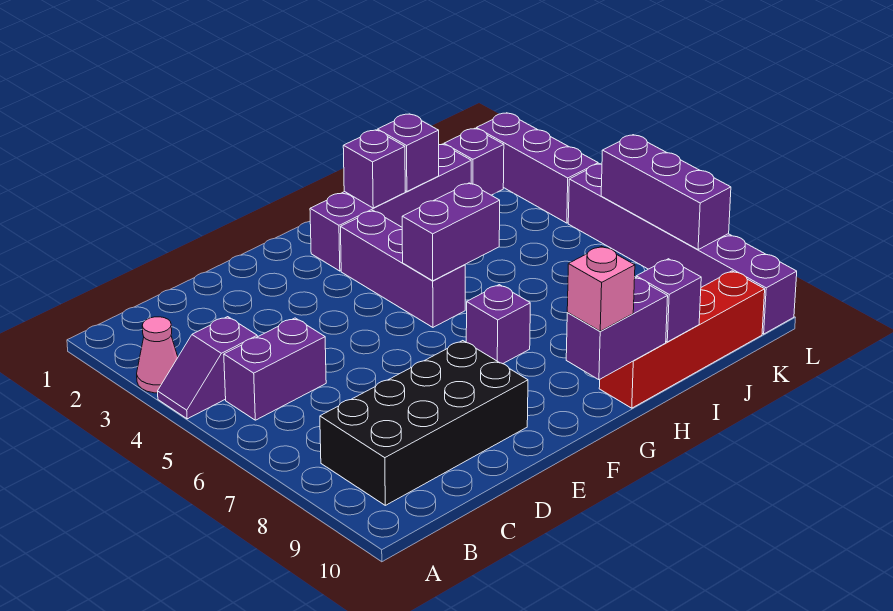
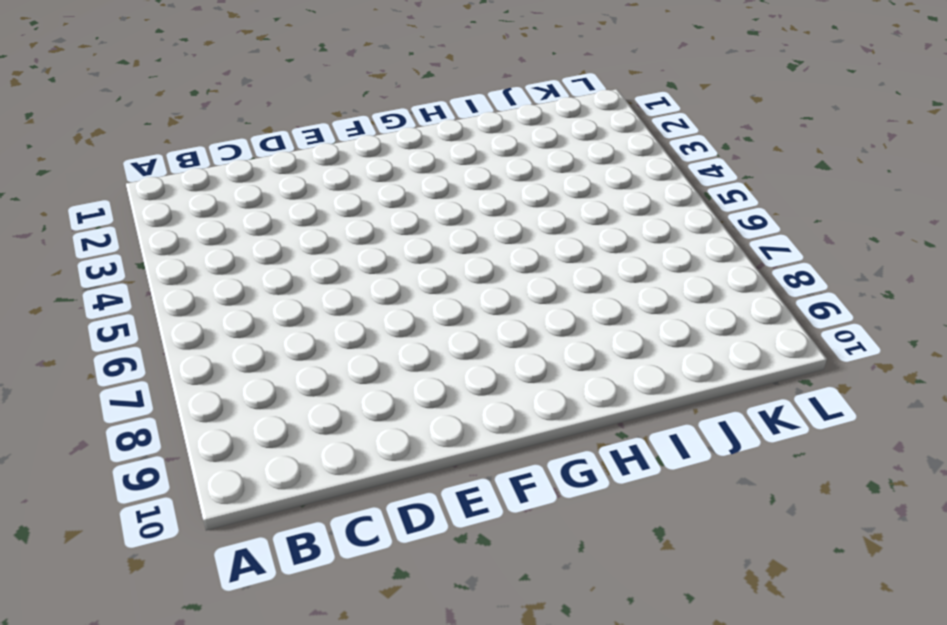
none -> pink cone A3 level 1
none -> purple slope A4:B4 level 1 top B
none -> purple brick B5:C5 level 1

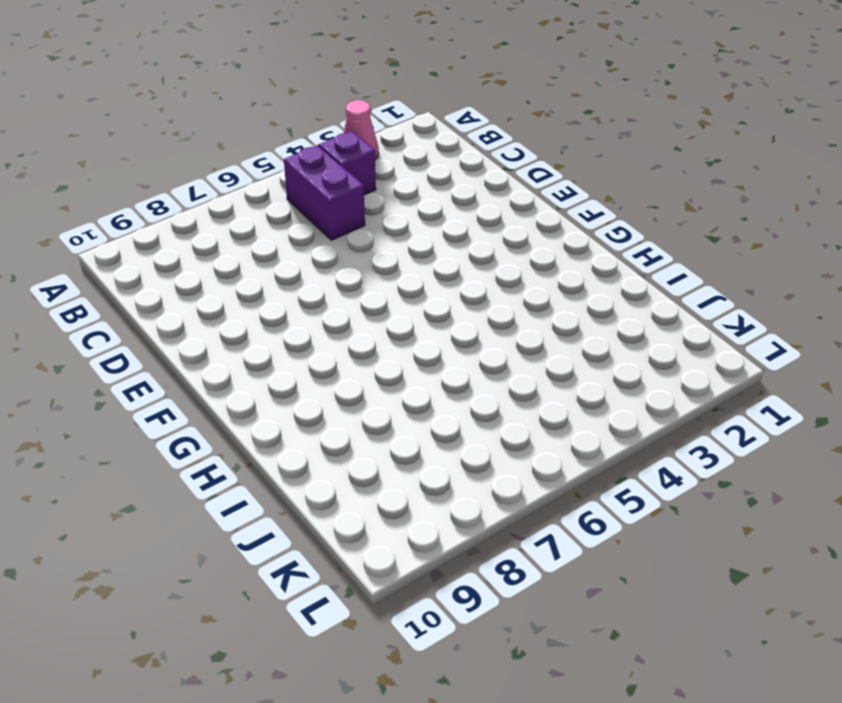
none -> black brick B8:E9 level 1
none -> purple brick G2:J2 level 1
none -> purple brick G3:G5 level 1

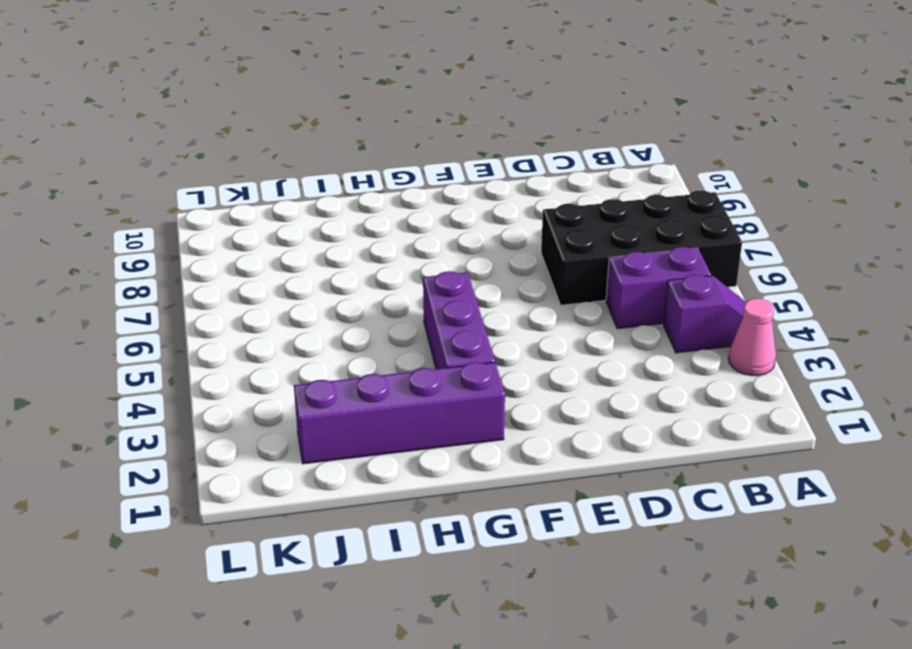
black brick A6:D7 level 1 -> black brick B8:E9 level 1
none -> purple brick G7 level 1
none -> red brick H10:K10 level 1
none -> purple brick K2 level 1

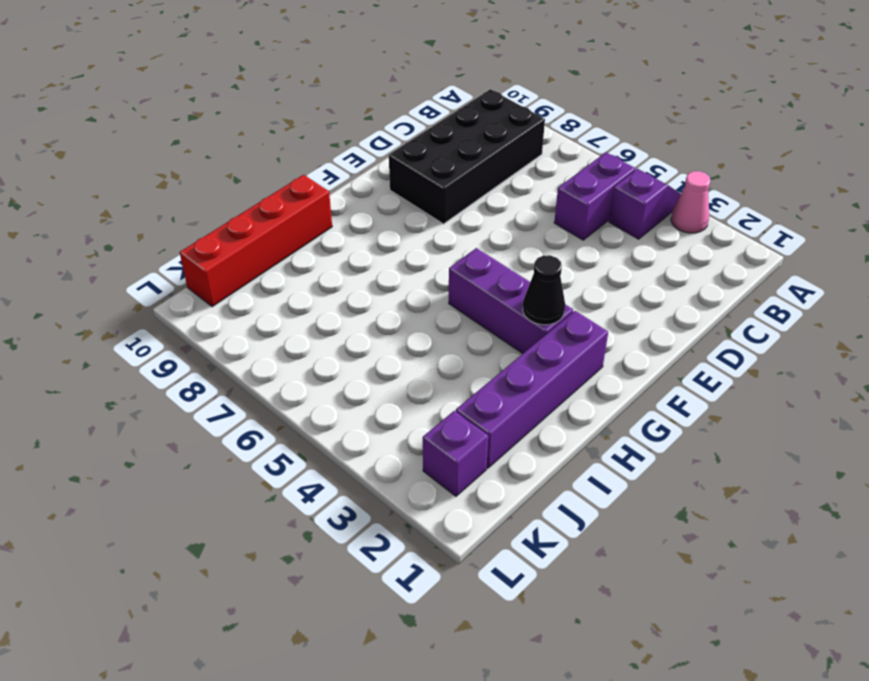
black cone G3 level 2 -> none
none -> purple brick G7 level 1
none -> purple brick L2:L4 level 1
none -> purple brick L5:L10 level 1

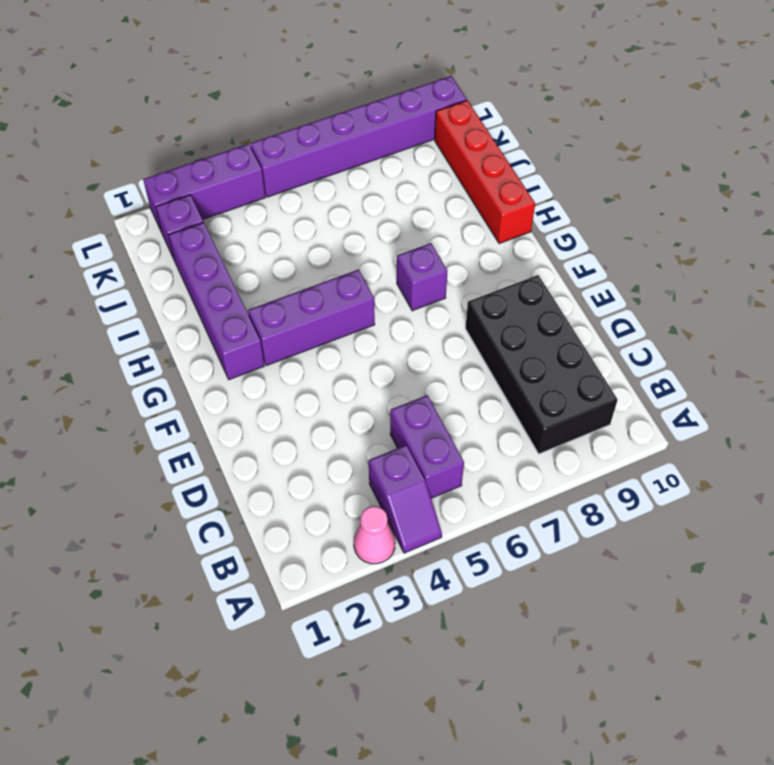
none -> purple brick G5:H5 level 2
none -> purple brick G10:H10 level 2
none -> purple brick H2 level 2

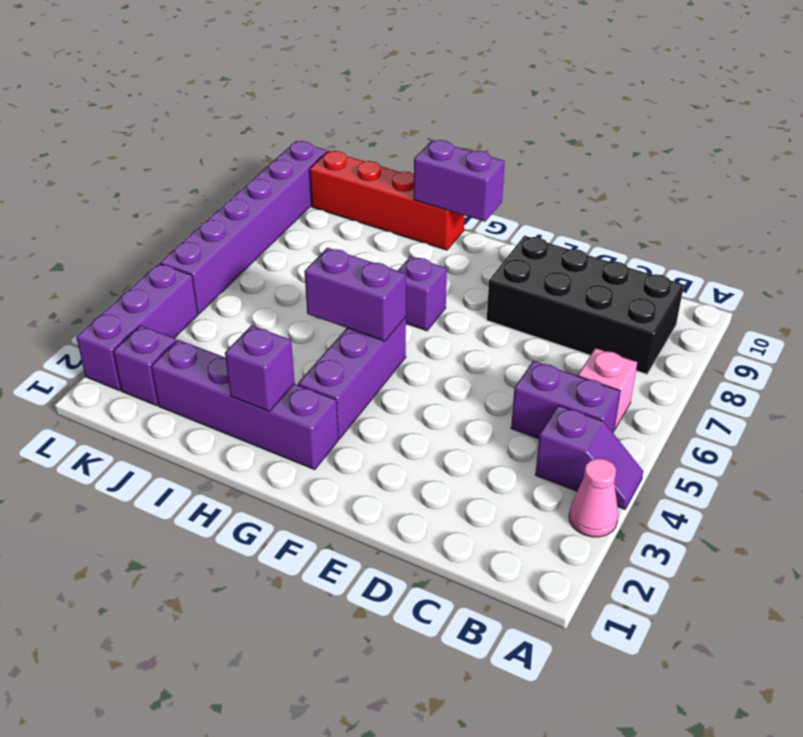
pink brick B6 level 1 -> pink brick G10 level 3
none -> purple brick I2 level 2
none -> purple brick I10 level 2
none -> purple brick L6:L8 level 2

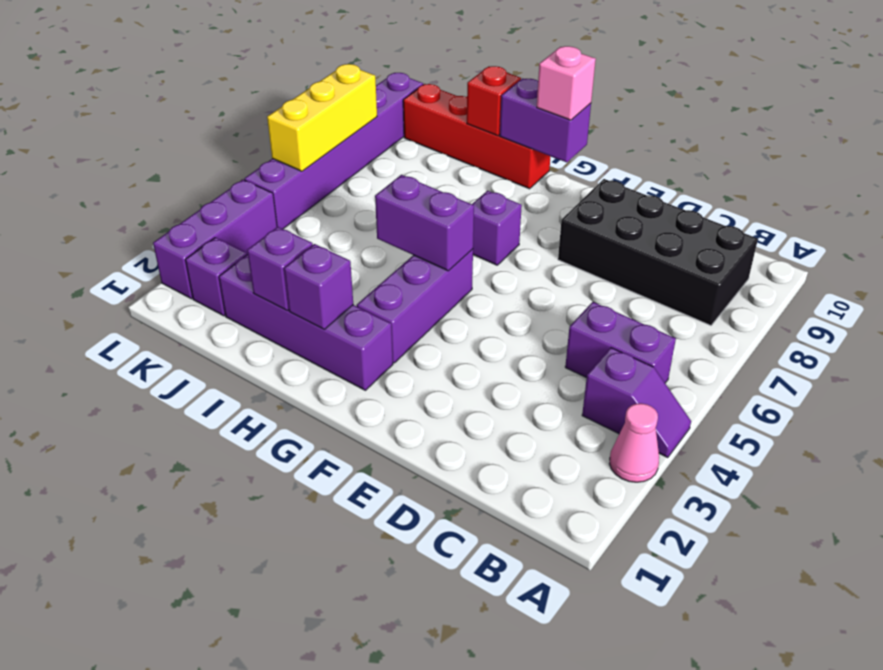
red brick I10 level 2 -> purple brick I10 level 2
yellow brick L6:L8 level 2 -> purple brick L6:L8 level 2

